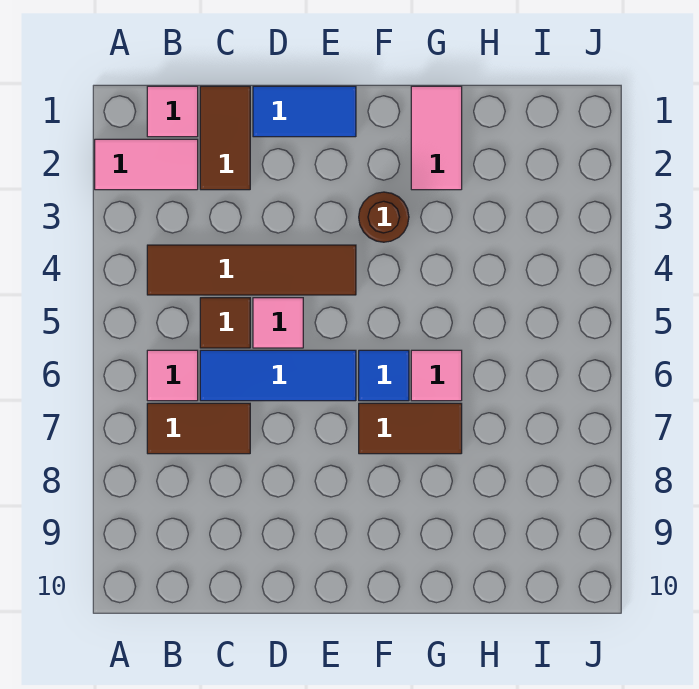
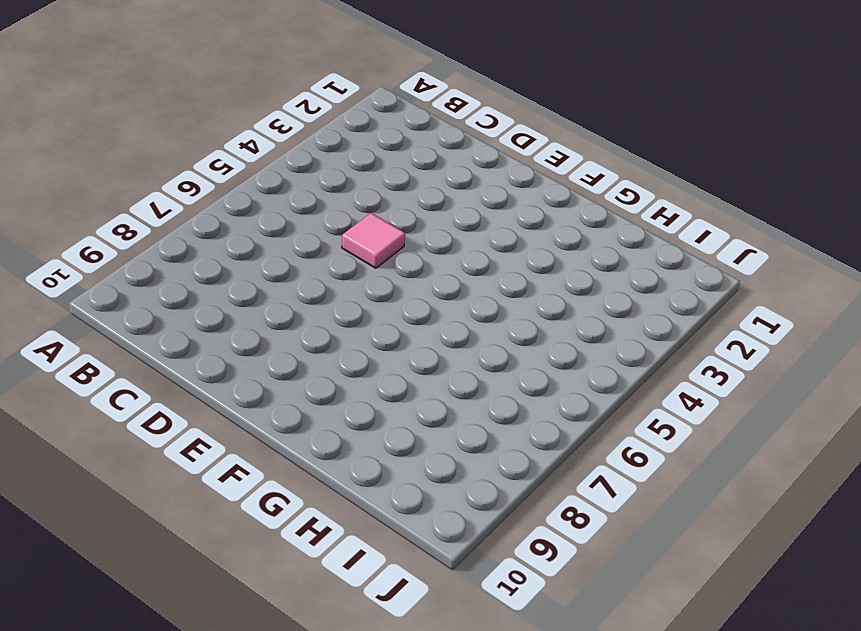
none -> pink tile A2:B2 level 1
none -> pink tile B1 level 1
none -> brown tile B4:E4 level 1

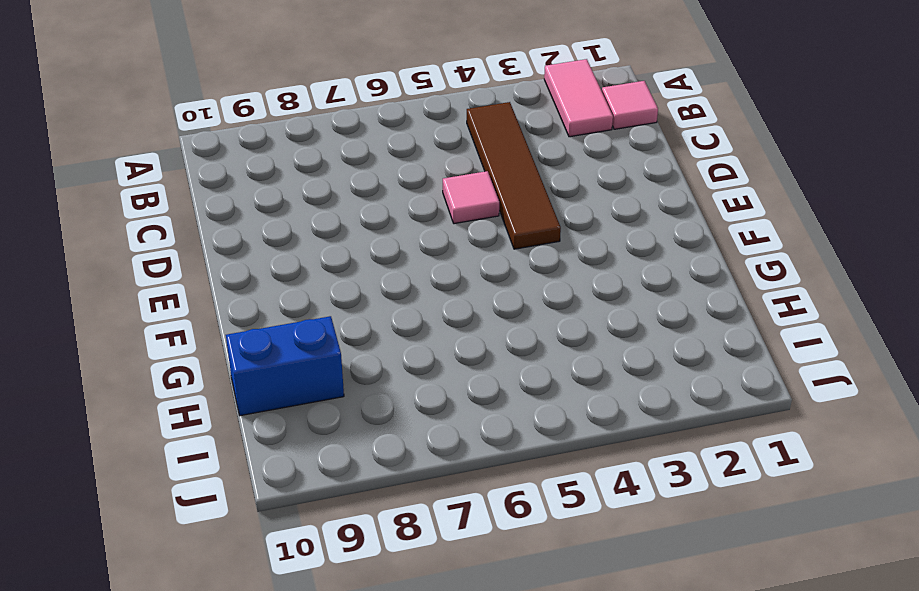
blue brick H9:H10 level 1 -> none
none -> pink tile B6 level 1
none -> brown tile B7:C7 level 1
none -> brown tile C1:C2 level 1

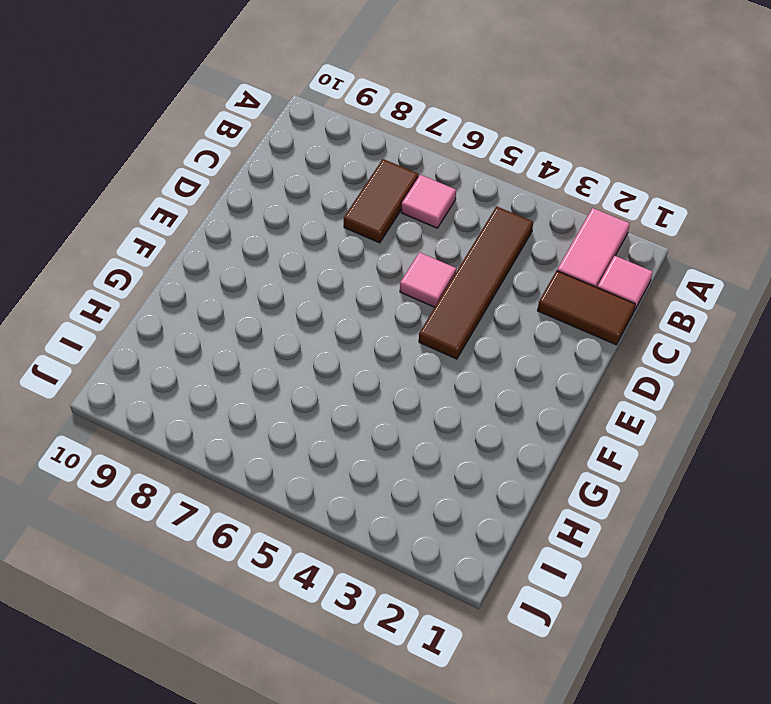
none -> brown tile C5 level 1
none -> blue tile C6:E6 level 1
none -> blue tile D1:E1 level 1

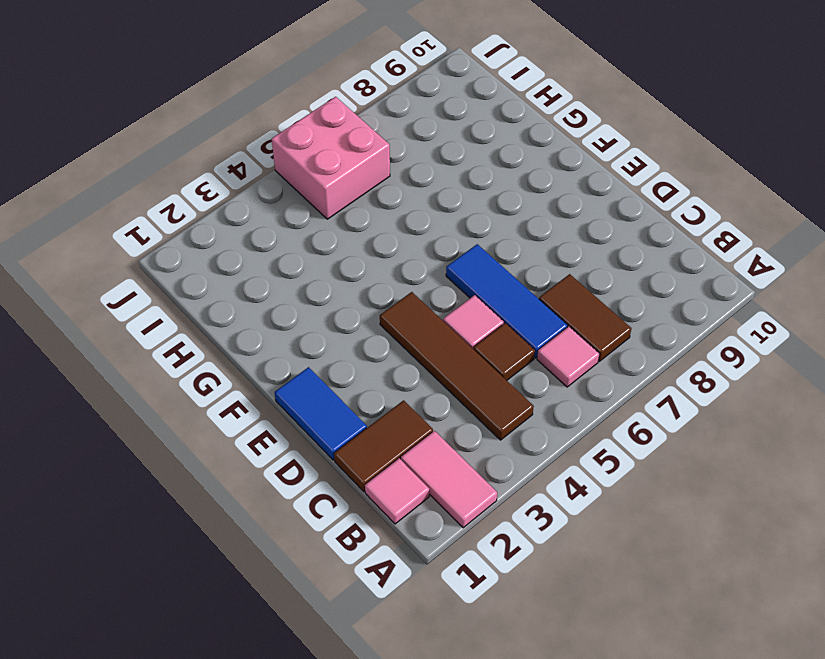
pink brick I5:J6 level 1 -> none
none -> brown round brick F3 level 1
none -> blue tile F6 level 1
none -> brown tile F7:G7 level 1

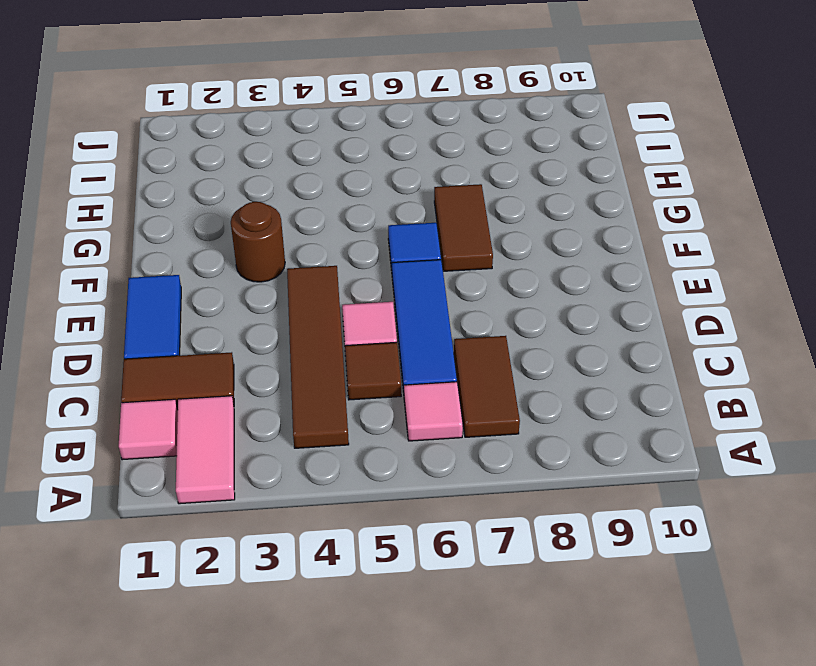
none -> pink tile G1:G2 level 1
none -> pink tile G6 level 1

